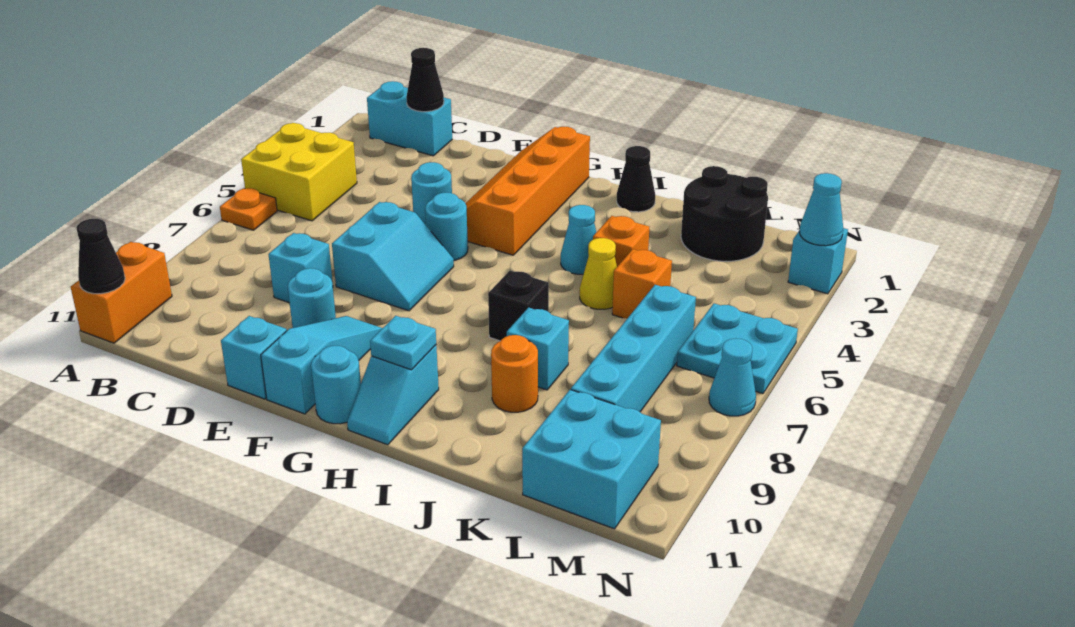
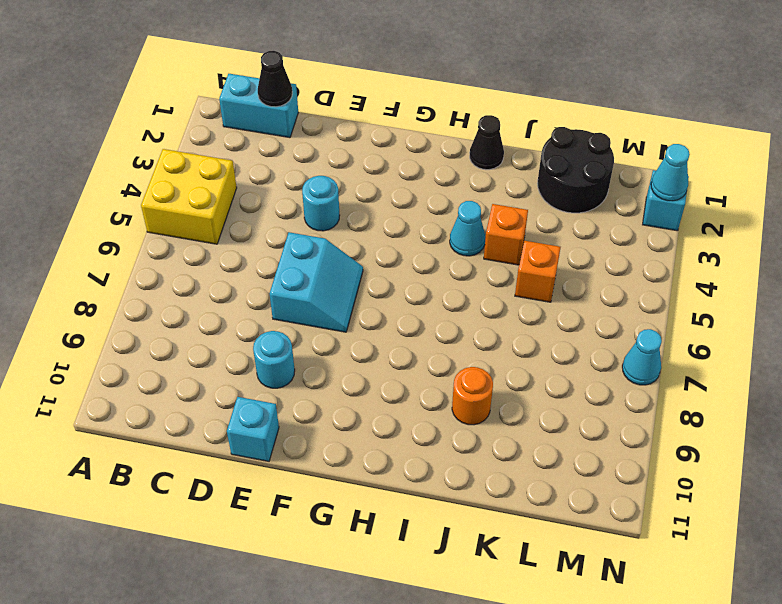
none -> orange plate A6 level 1
none -> orange brick A10:A11 level 1
none -> cyan brick D8 level 1
none -> orange slope F1:G4 level 1 top G

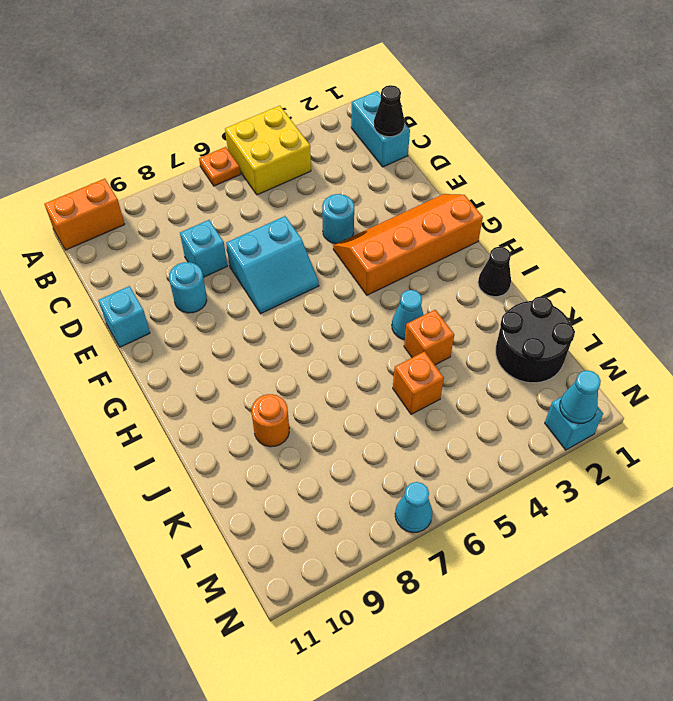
none -> cyan round brick F5 level 1
none -> cyan slope F9:F11 level 1 top 11
none -> cyan round brick G11 level 1
none -> cyan slope H10:H11 level 1 top 10

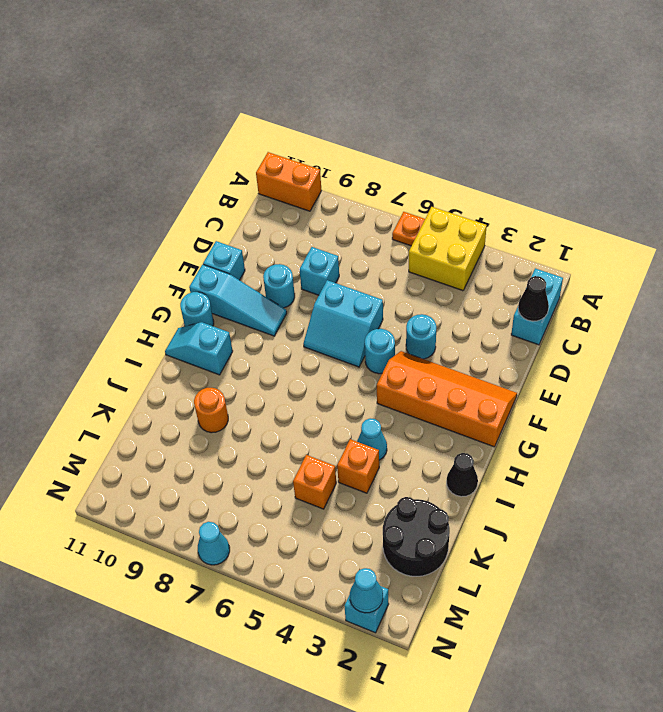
none -> black brick I7 level 1
none -> yellow cone J5 level 1
none -> cyan brick J8 level 1
none -> cyan brick L6:L9 level 1

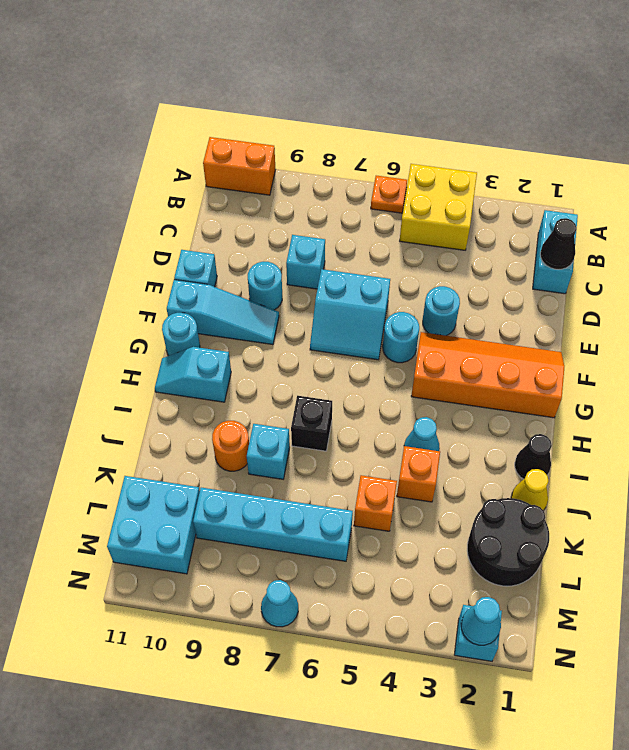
yellow cone J1 level 1 -> yellow cone J5 level 1
none -> cyan plate M5:N6 level 1
none -> black cone A11 level 2
none -> cyan plate H10 level 2

